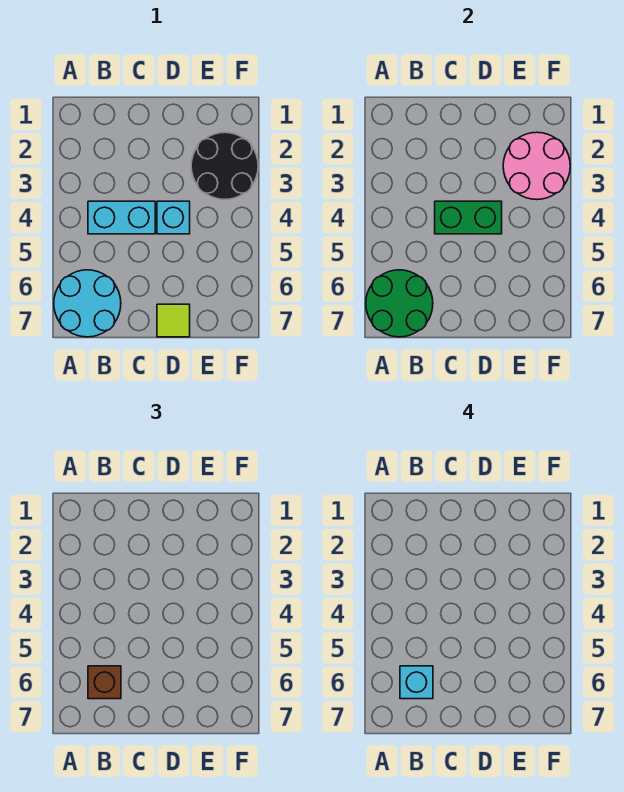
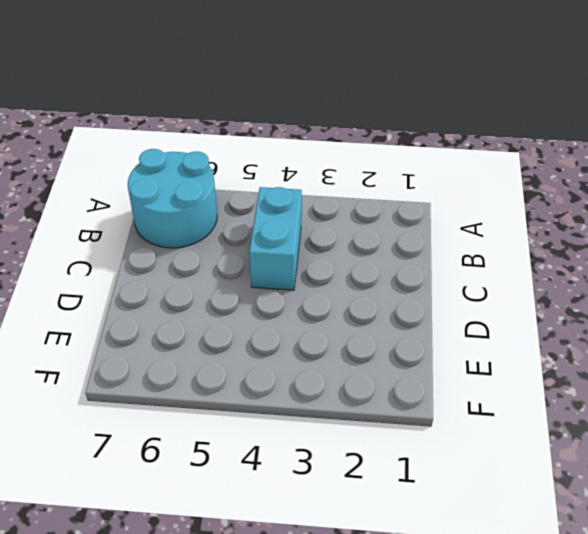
none -> cyan brick D4 level 1
none -> lime tile D7 level 1

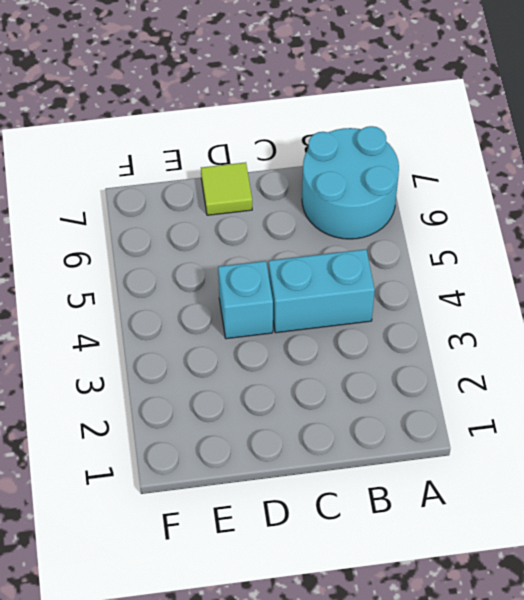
none -> black round brick E2:F3 level 1
none -> green round brick A6:B7 level 2

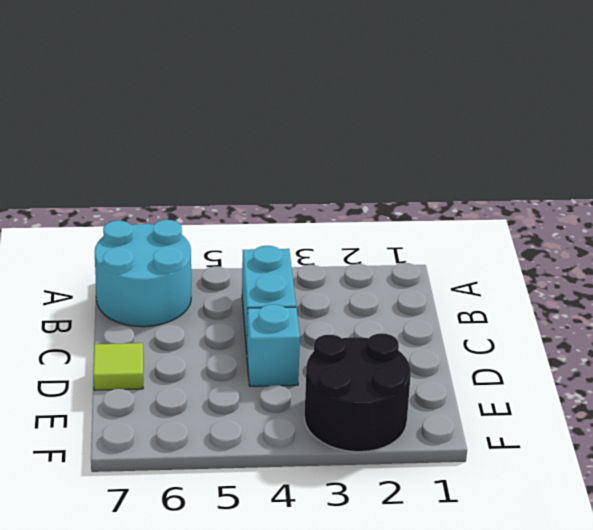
none -> green round brick A6:B7 level 2
none -> green brick C4:D4 level 2

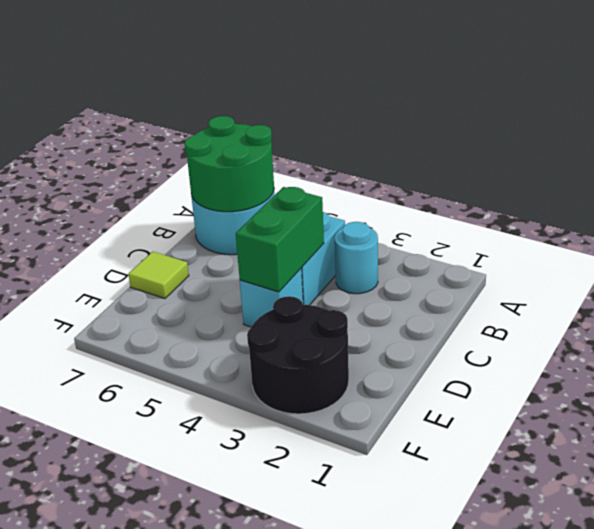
cyan round brick B3 level 1 -> none
none -> pink round brick E2:F3 level 2
none -> brown brick B6 level 3

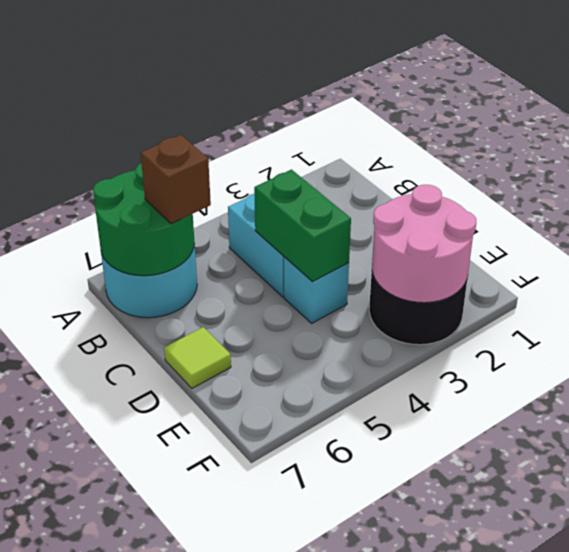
none -> cyan brick B6 level 4

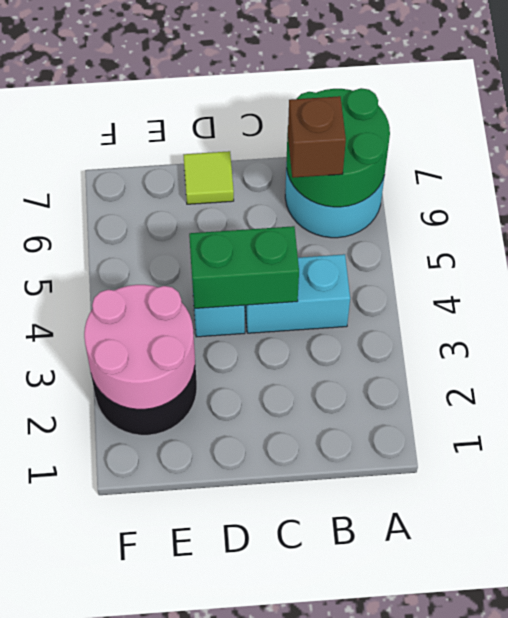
none -> cyan brick B6 level 4

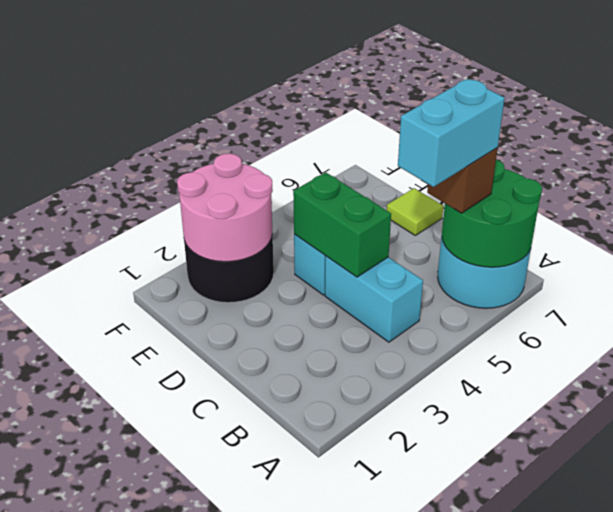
cyan brick B5:B6 level 4 -> cyan brick B6 level 4

